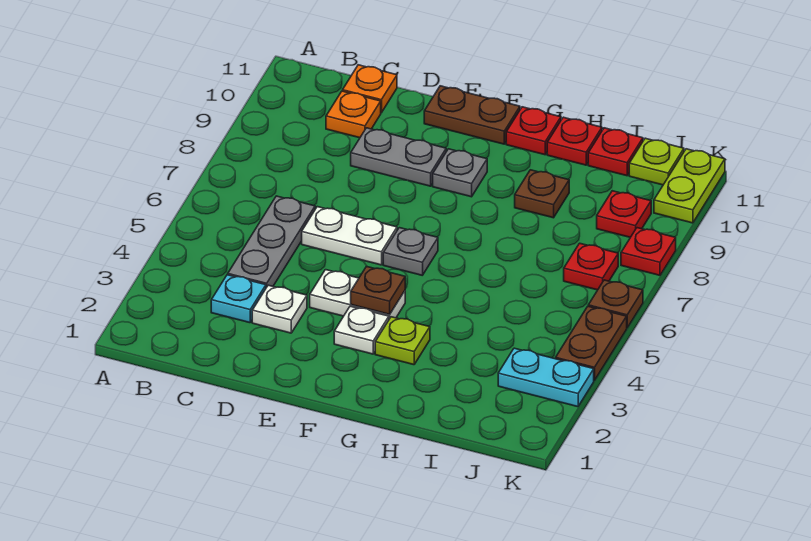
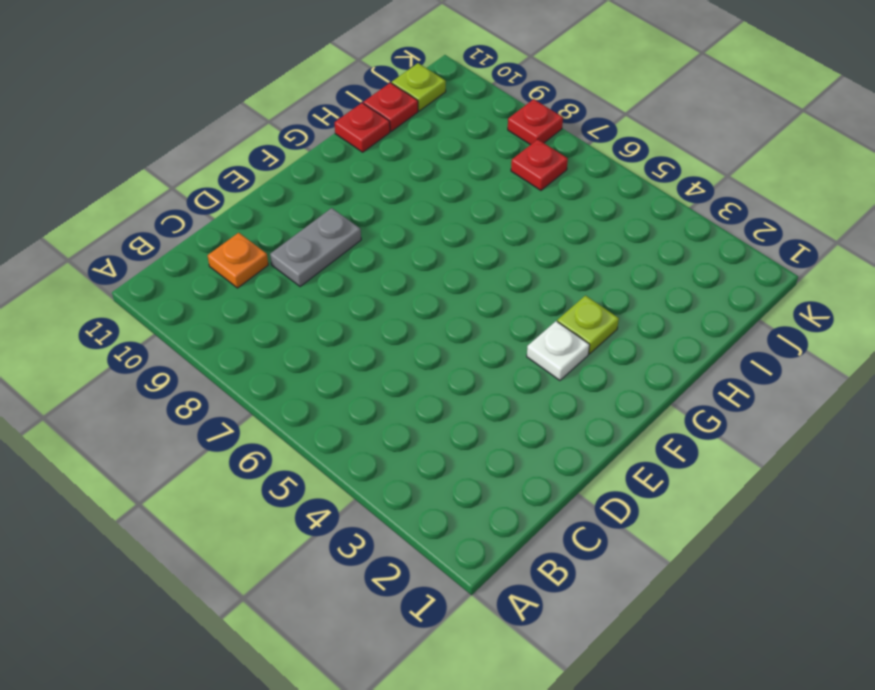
none -> cyan plate C3 level 1
none -> grey plate C4:C6 level 1
none -> orange plate C11 level 1

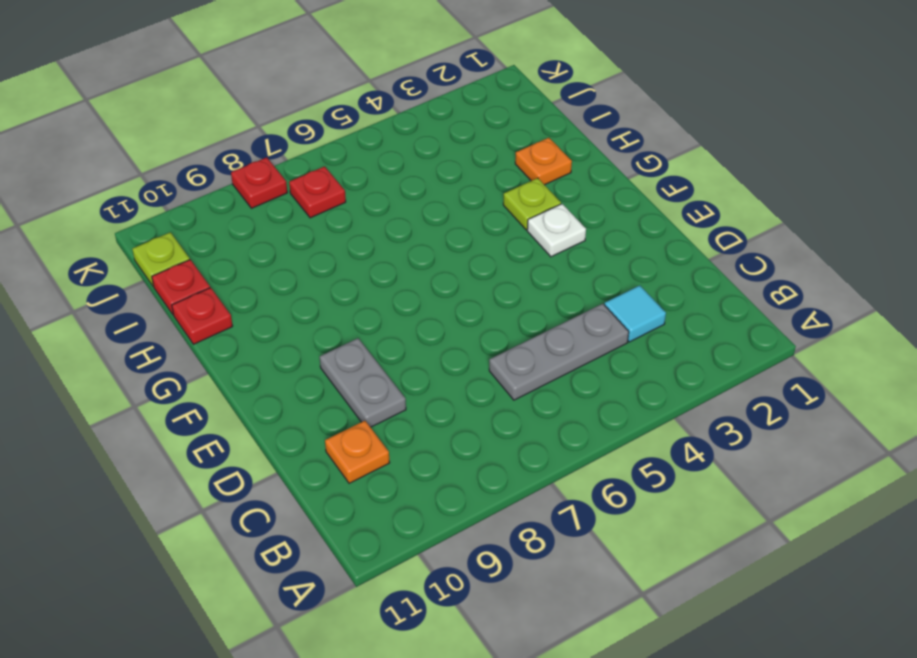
cyan tile C3 level 1 -> cyan plate C3 level 1
orange plate H2 level 1 -> orange plate C11 level 1
none -> white plate D3 level 1
none -> white plate D6:E6 level 1
none -> white plate E4:F4 level 1

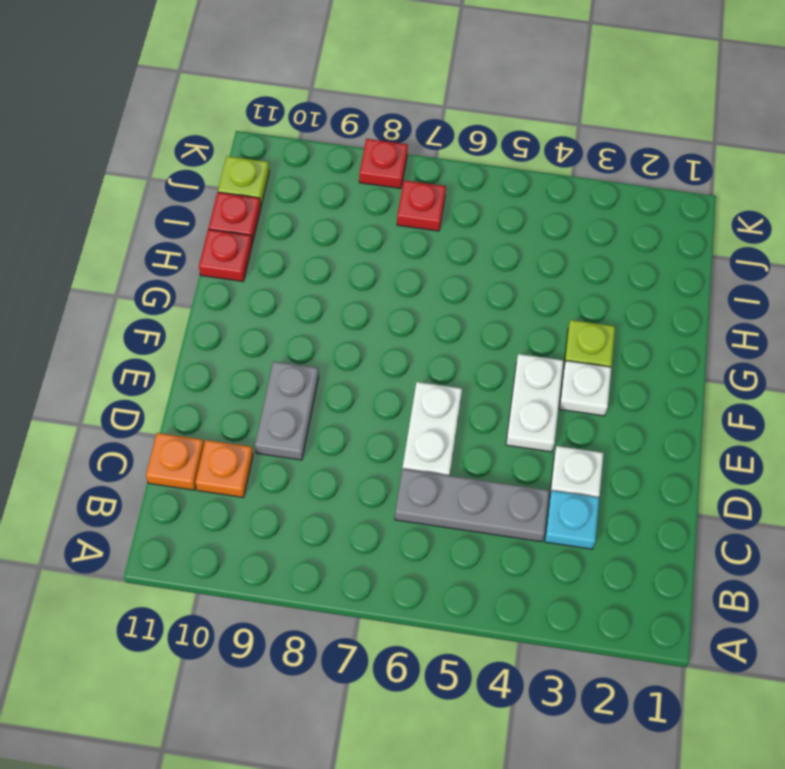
none -> brown plate E11:F11 level 1
none -> grey plate F6 level 1
none -> grey plate F9 level 1

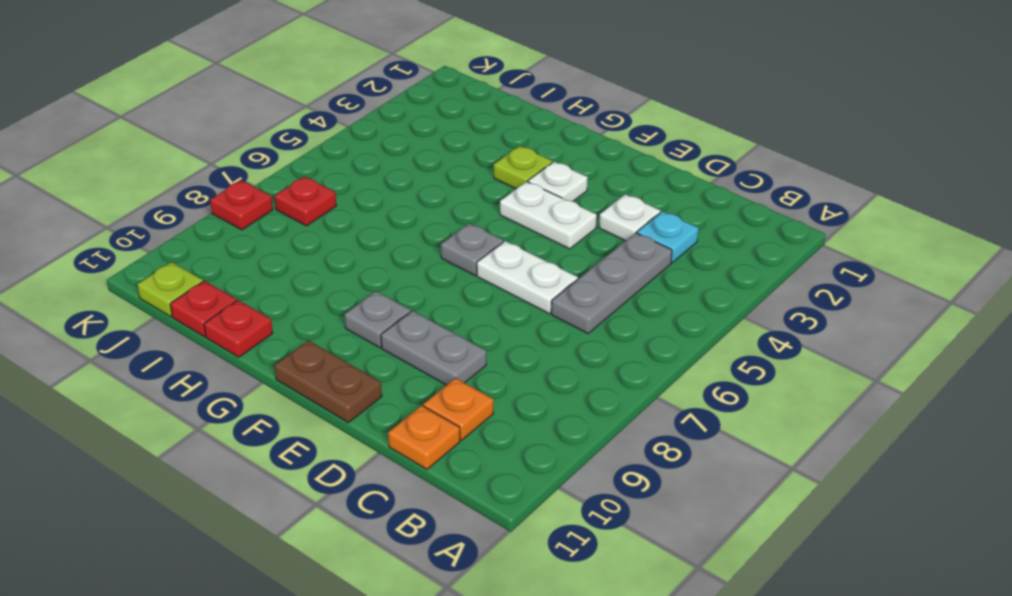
none -> red plate G11 level 1
none -> brown plate H9 level 1
none -> cyan plate J3:K3 level 1

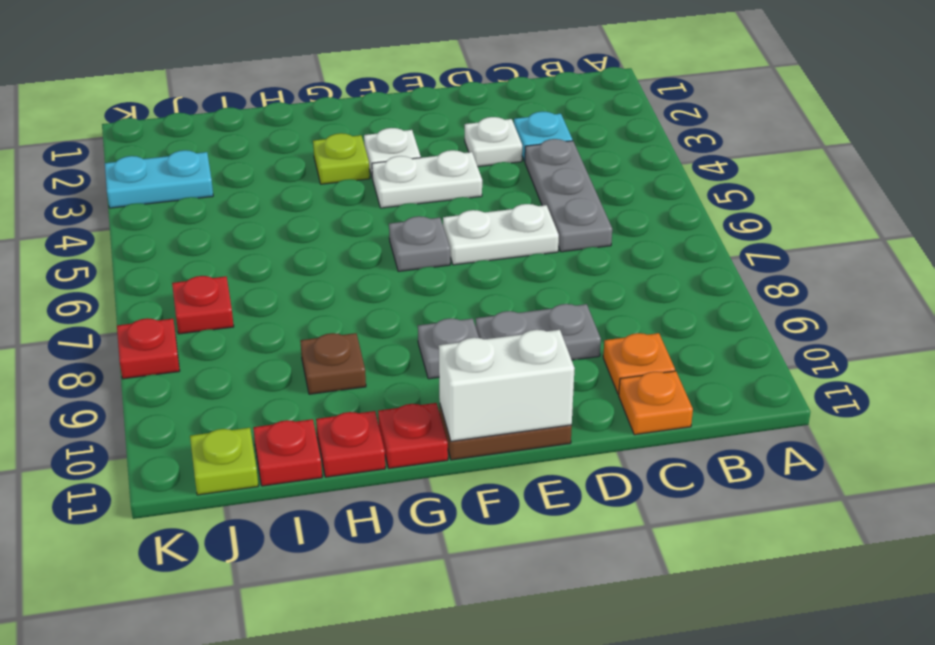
white brick E11:F11 level 2 -> none
none -> red plate J9 level 1
none -> brown plate K4:K5 level 1
none -> brown plate K6 level 1

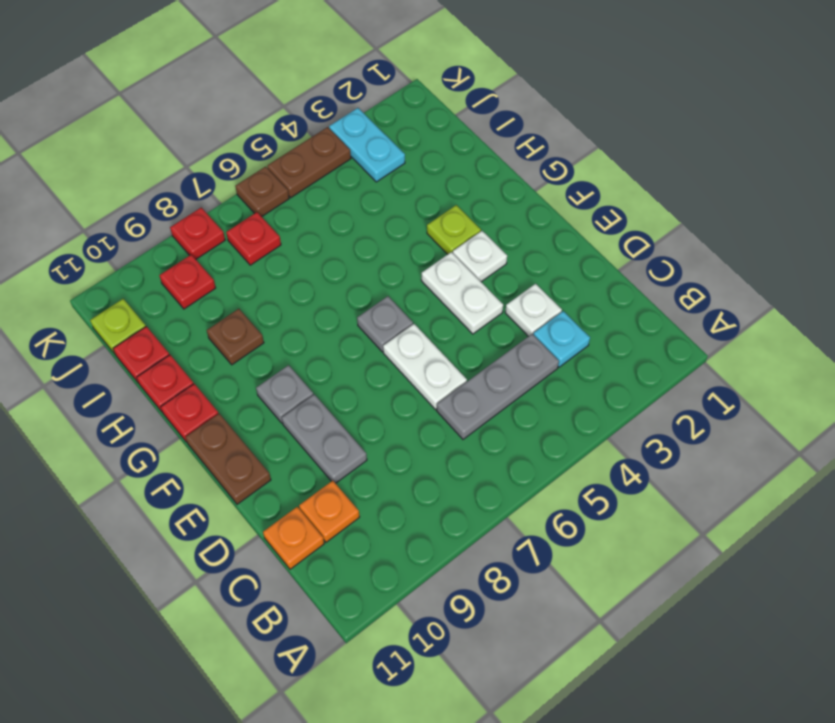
none -> lime plate K10:K11 level 1
none -> brown plate F4 level 2

